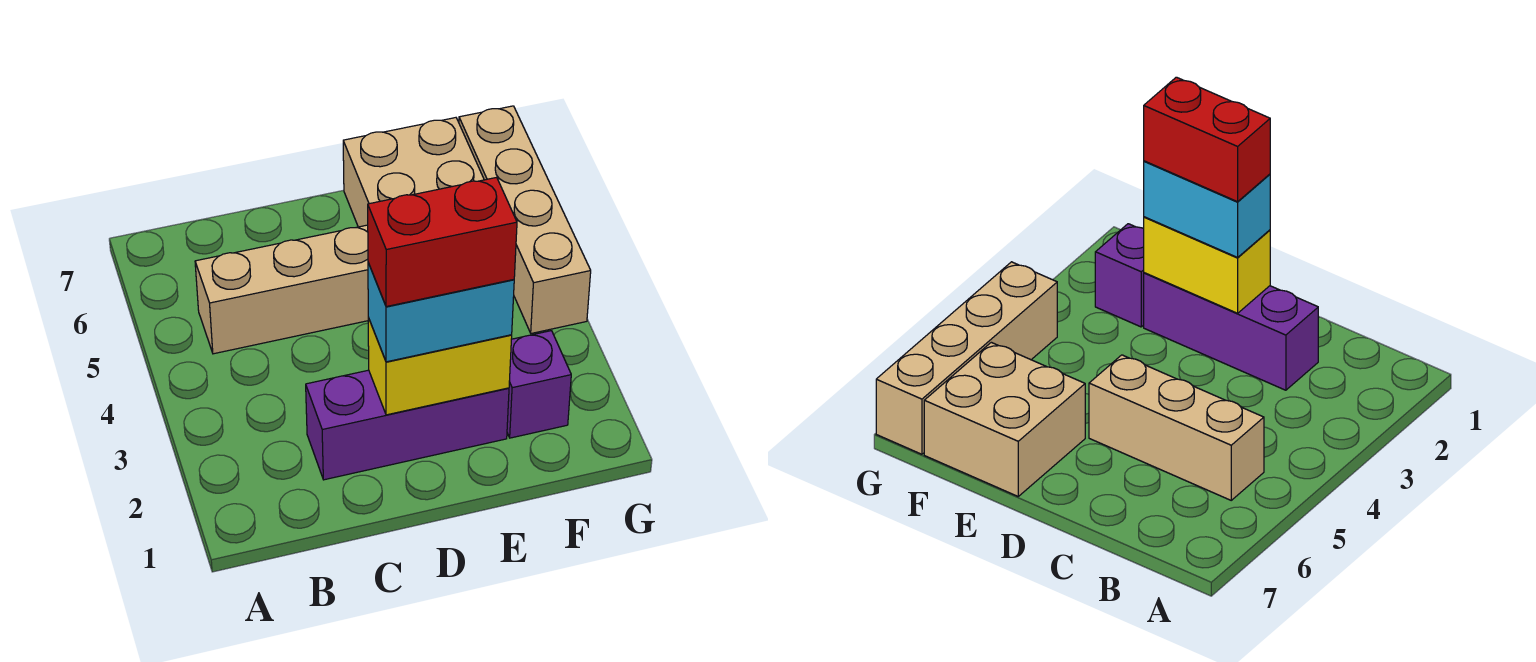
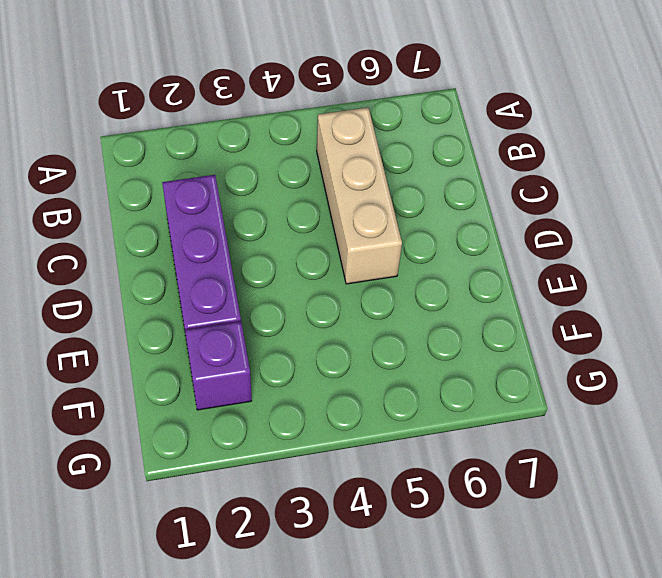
none -> tan brick E6:F7 level 1
none -> tan brick G4:G7 level 1

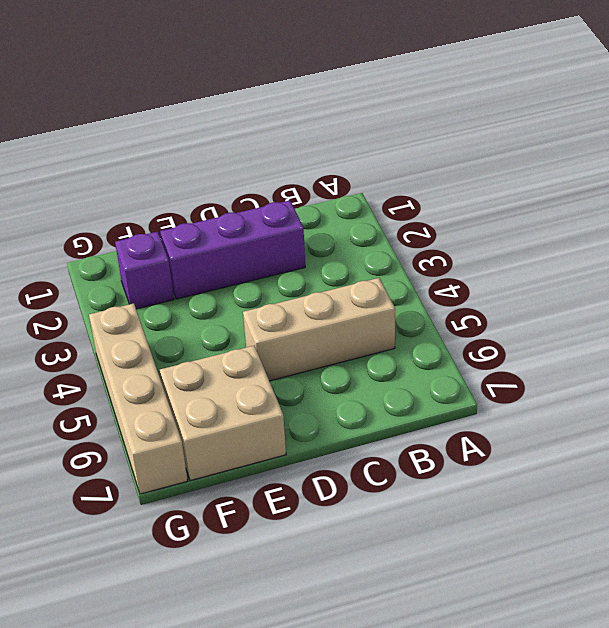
none -> yellow brick D2:E2 level 2
none -> cyan brick D2:E2 level 3

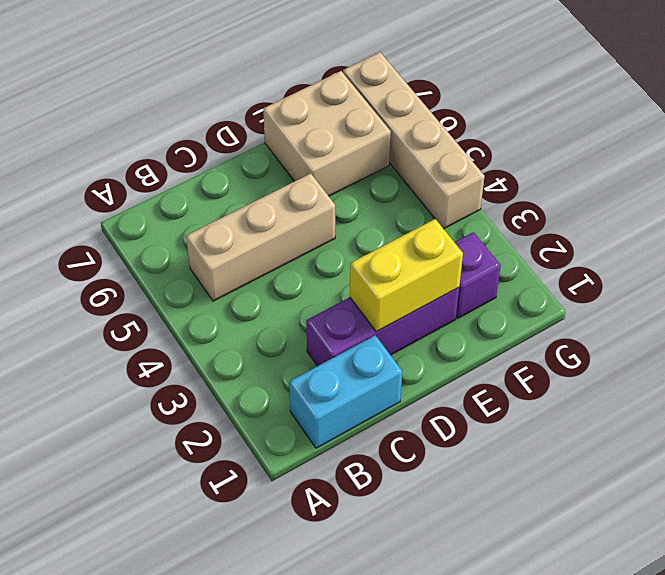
cyan brick B1:C1 level 1 -> cyan brick D2:E2 level 3
none -> red brick D2:E2 level 4

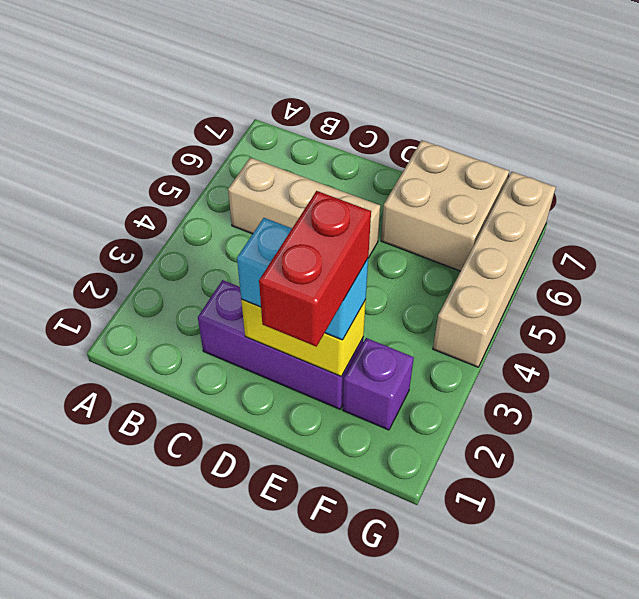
red brick E1:E2 level 4 -> red brick D2:E2 level 4

